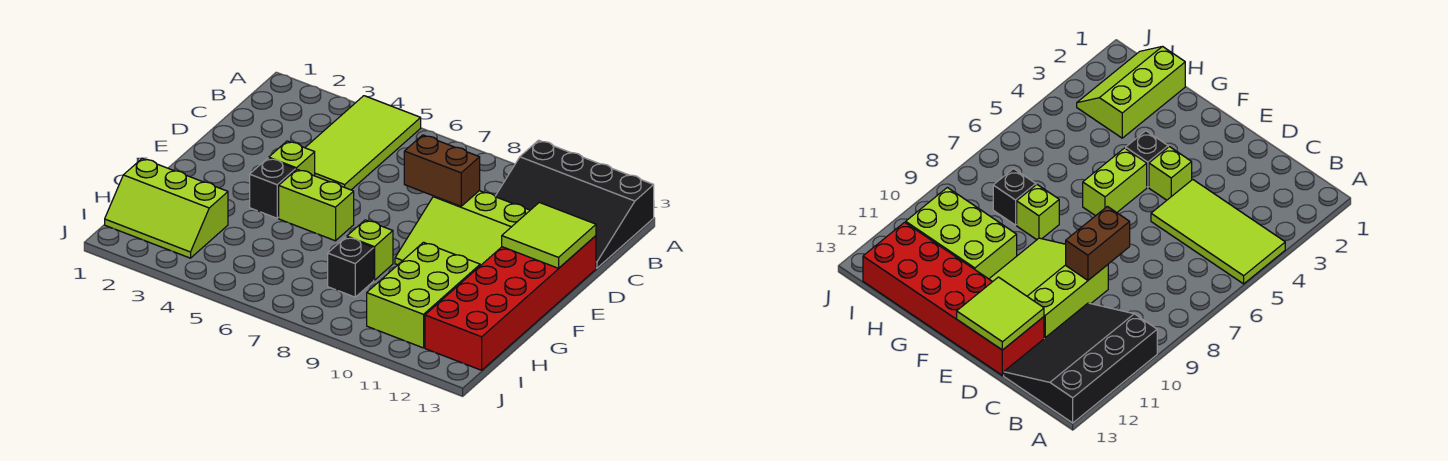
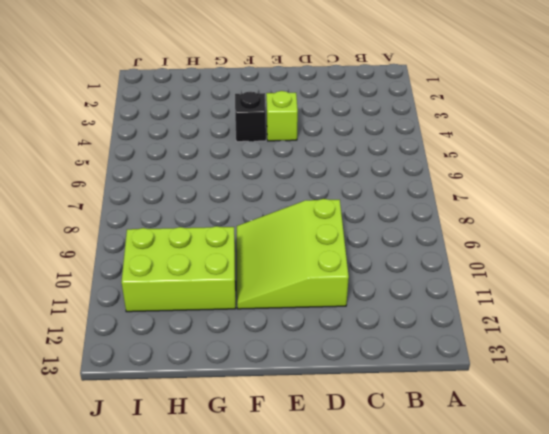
none -> lime tile A4:D5 level 1
none -> black slope A10:C13 level 1 top A
none -> red brick D12:I13 level 1

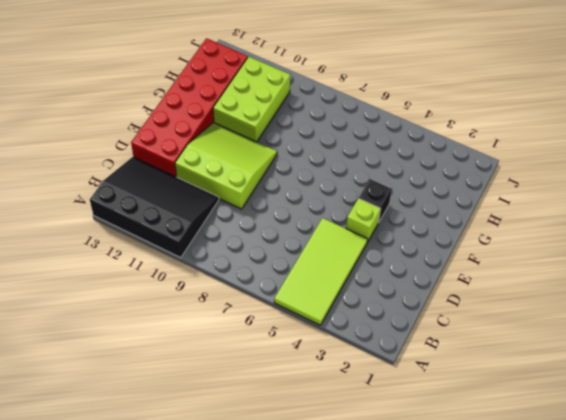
none -> lime brick F5:F6 level 1
none -> lime brick G8 level 1
none -> lime slope H1:I3 level 1 top H

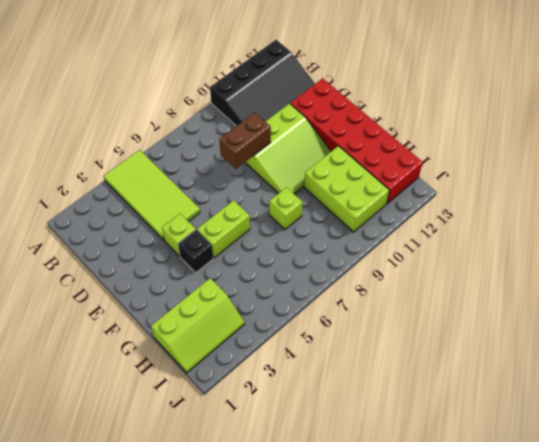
none -> black brick H8 level 1
none -> lime tile D12:E13 level 2

